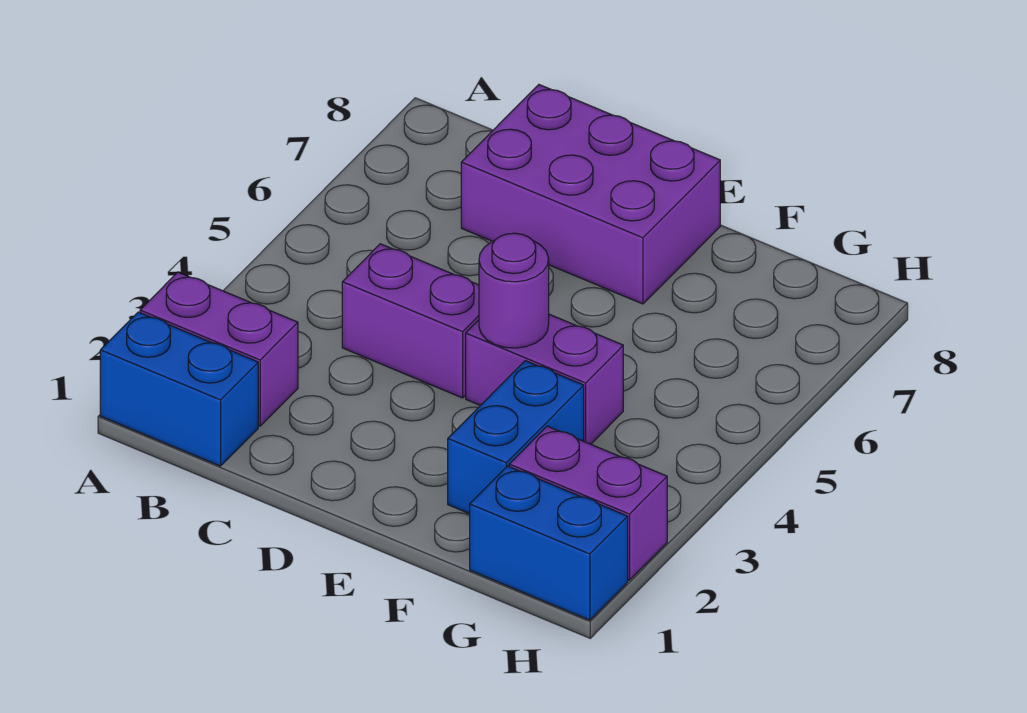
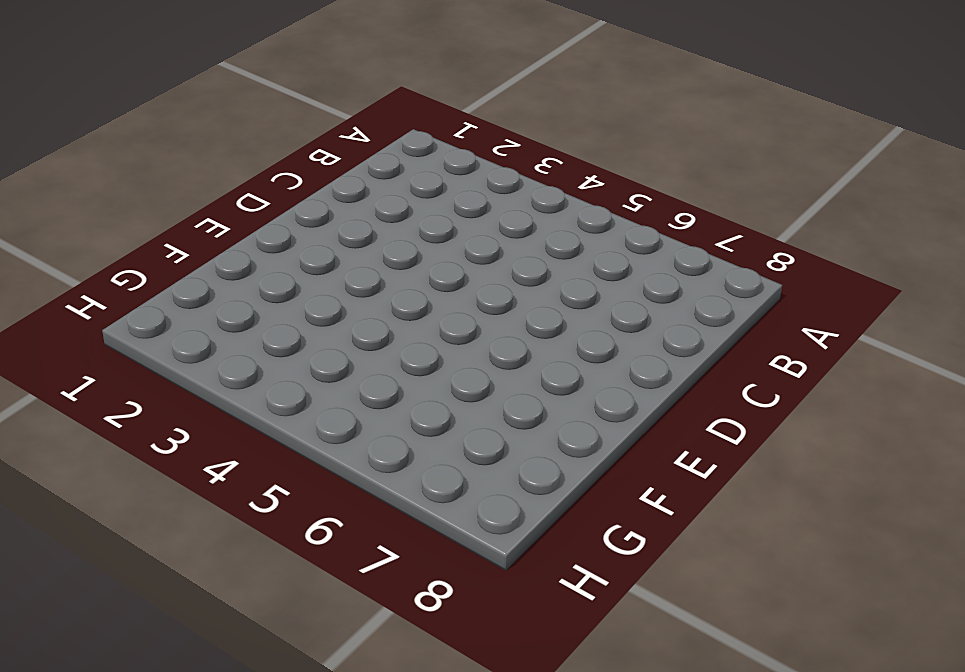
none -> blue brick A1:B1 level 1
none -> purple brick A2:B2 level 1

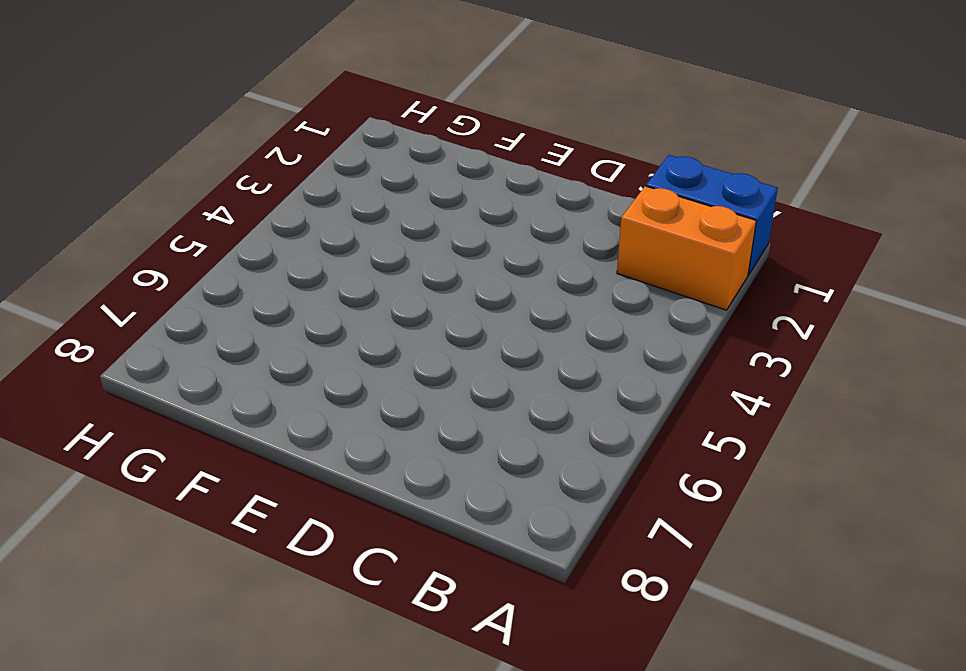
orange brick A2:B2 level 1 -> purple brick A2:B2 level 1
none -> purple brick C4:D4 level 1
none -> purple brick C7:E8 level 1

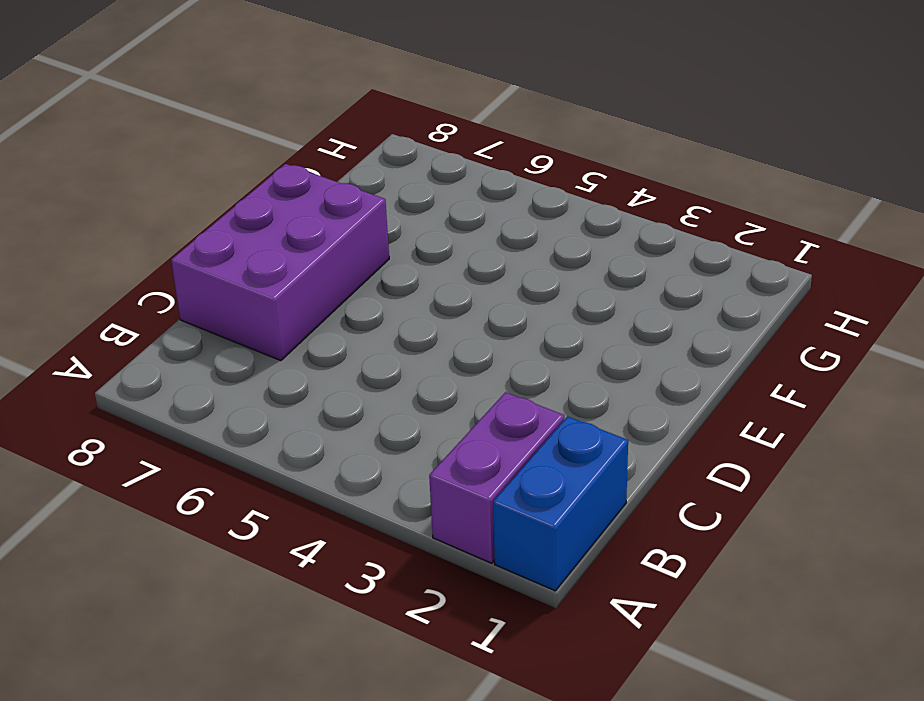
none -> purple brick C4:D4 level 1
none -> purple brick E4:F4 level 1

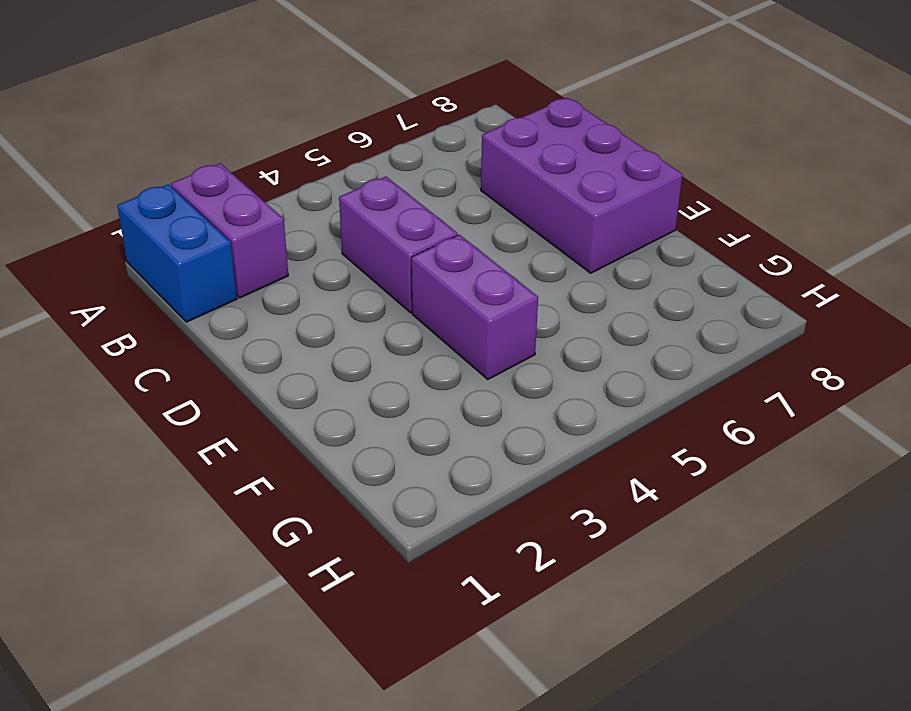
none -> blue brick F2:F3 level 1
none -> blue brick G1:H1 level 1

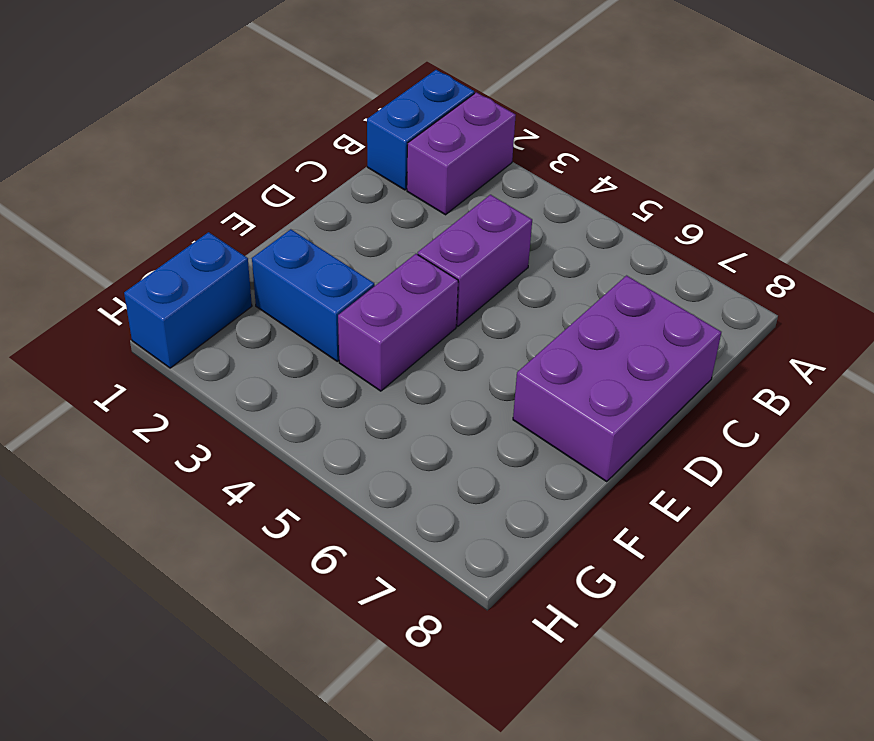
none -> purple brick G2:H2 level 1
none -> purple round brick E4 level 2

